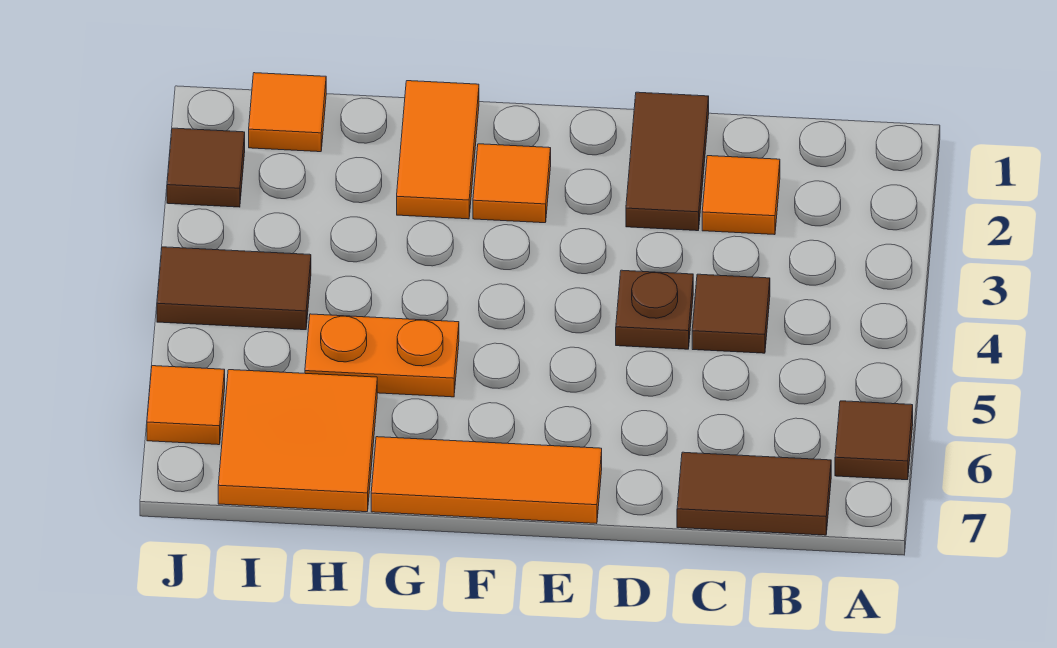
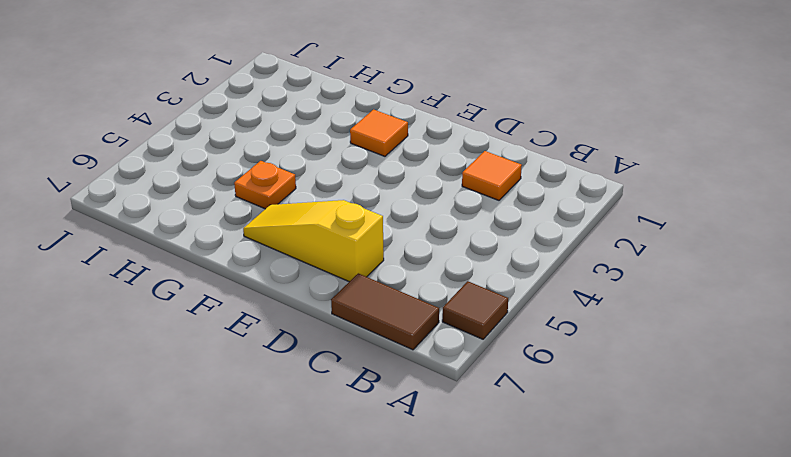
yellow slope D6:F6 level 1 top D -> none
orange plate G5 level 1 -> orange plate G5:H5 level 1
none -> brown tile C4 level 1
none -> brown tile D1:D2 level 1
none -> brown plate D4 level 1

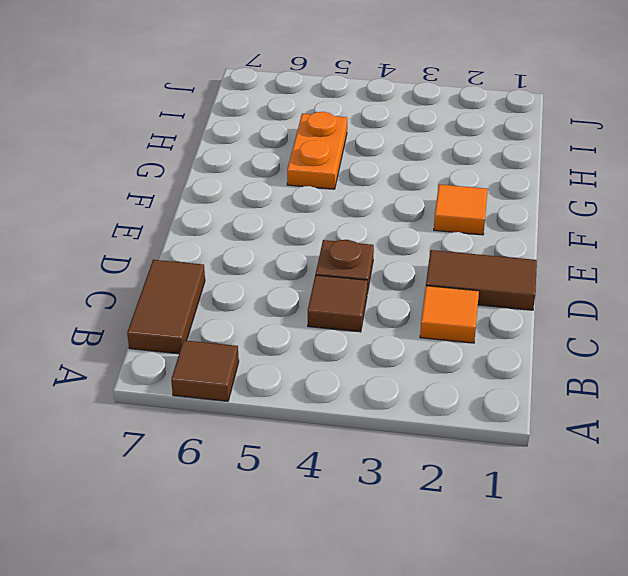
none -> orange tile E7:G7 level 1
none -> orange tile G1:G2 level 1
none -> orange tile H6:I7 level 1

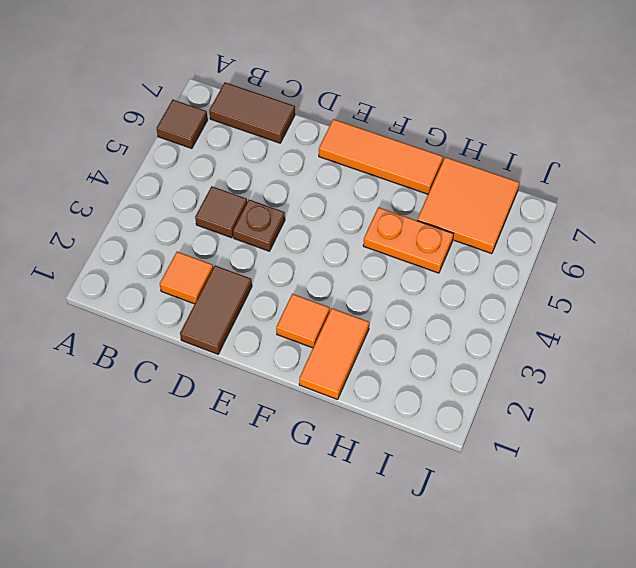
none -> orange tile I1 level 1
none -> brown tile I4:J4 level 1
none -> brown tile J2 level 1

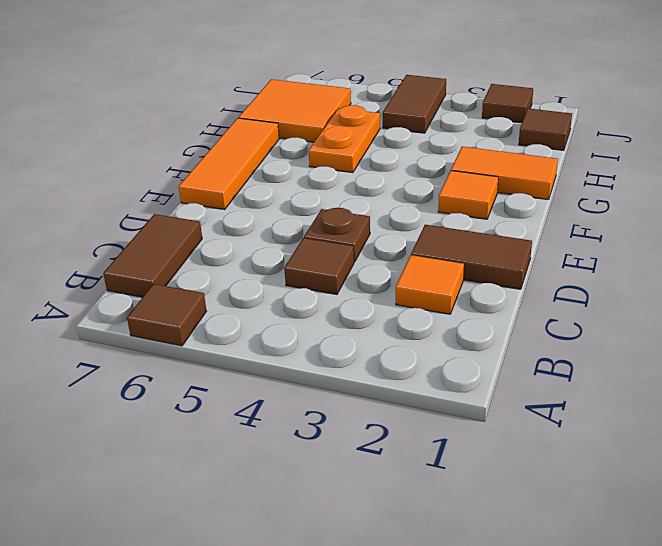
brown tile I1 level 1 -> orange tile I1 level 1
none -> orange tile J6 level 1

